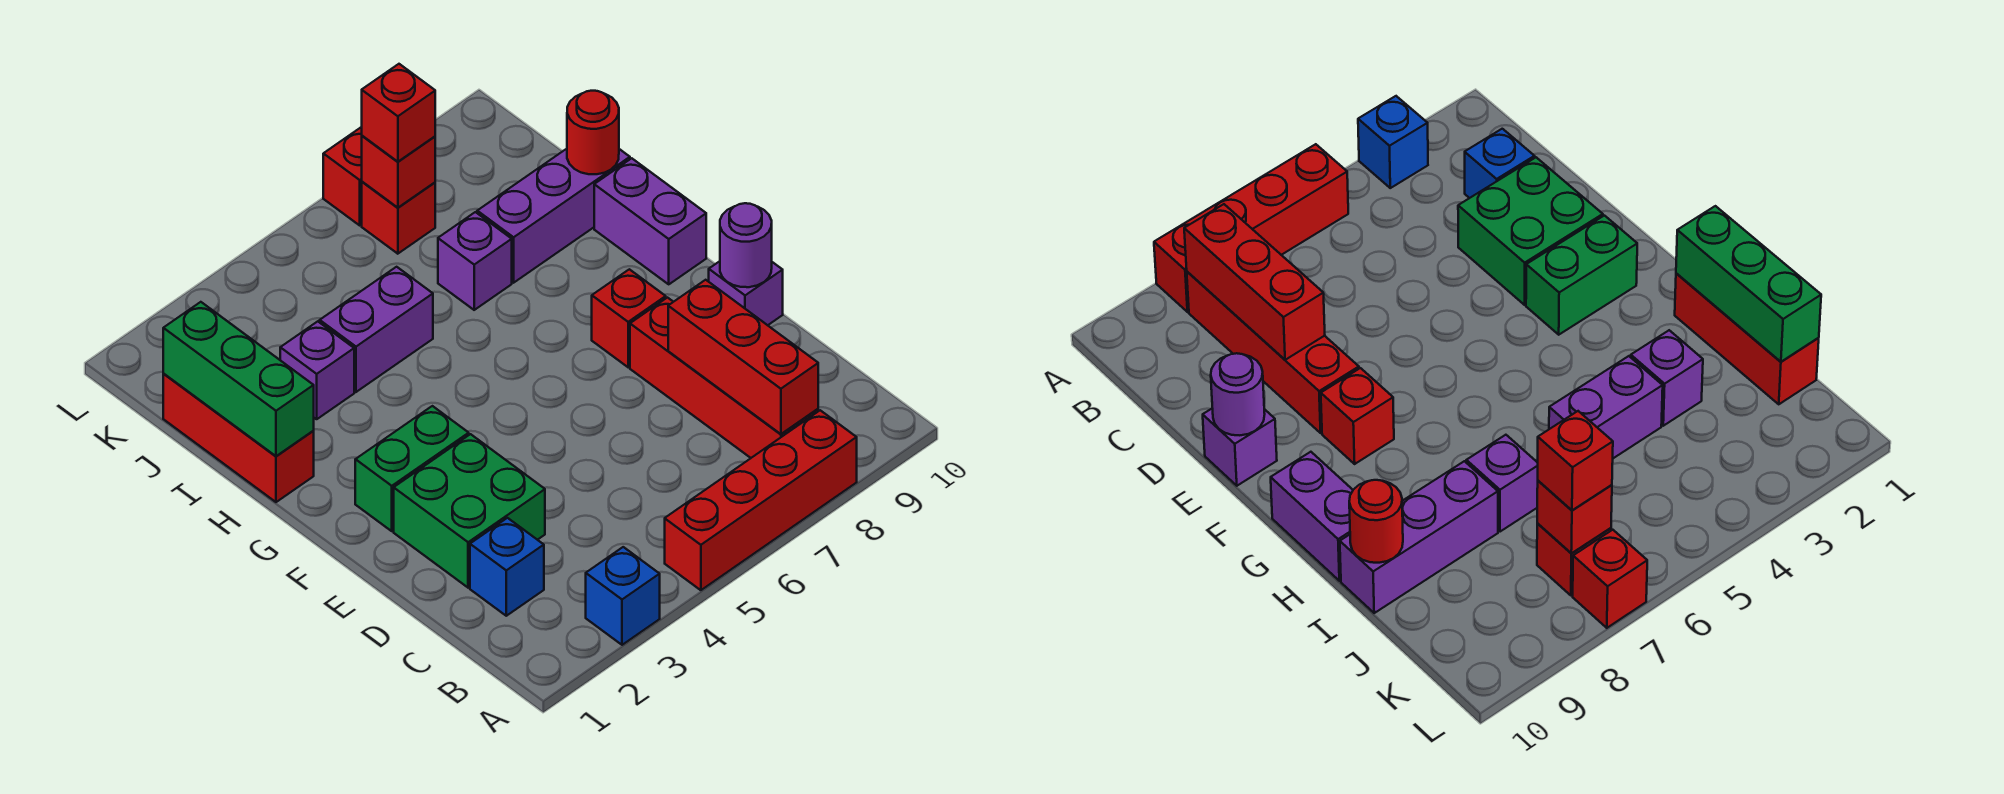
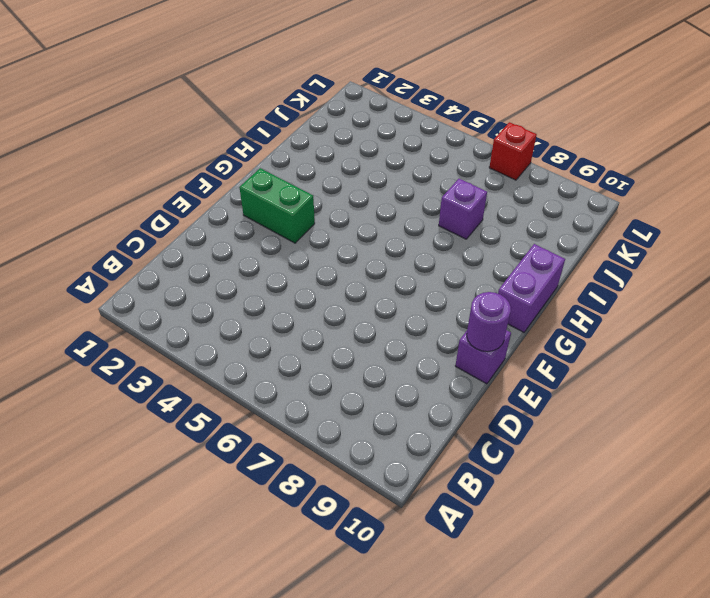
none -> blue brick A3 level 1
none -> red brick A5:A8 level 1
none -> red brick B8:E8 level 1

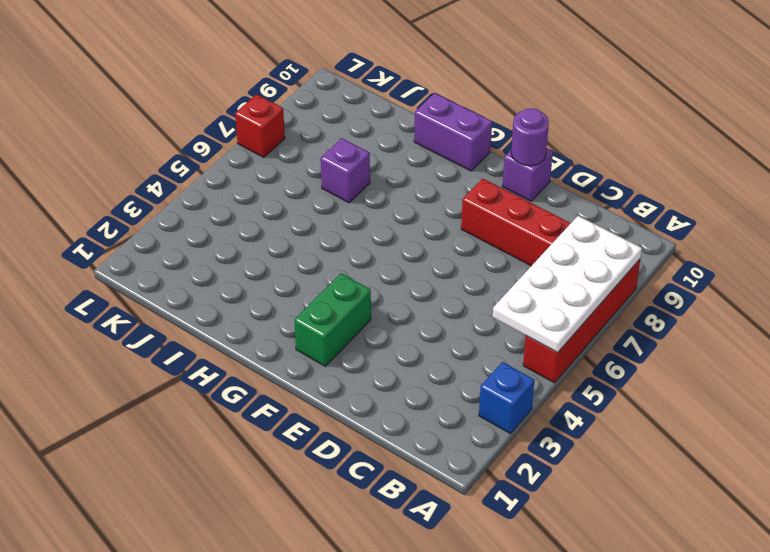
white plate A5:B8 level 2 -> red brick B8:D8 level 2
none -> blue brick C2 level 1
none -> green brick D2:E3 level 1
none -> red brick F8 level 1

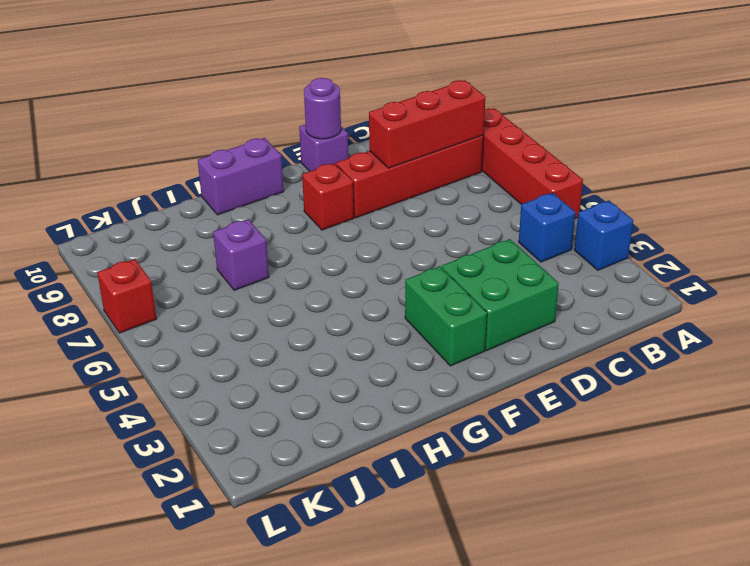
blue brick B4 level 1 -> blue brick C2 level 1
none -> red brick H1:J1 level 1
none -> purple brick I3 level 1
none -> purple brick I4:I5 level 1

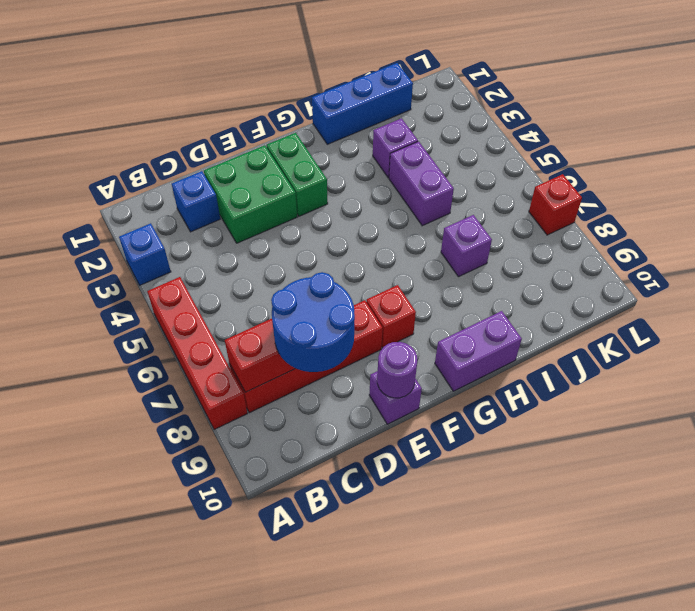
blue round brick C8:D9 level 3 -> none
blue brick H1:J1 level 1 -> red brick H1:J1 level 1
none -> purple brick I8:I10 level 1
none -> red brick K7 level 1
none -> green brick H1:J1 level 2

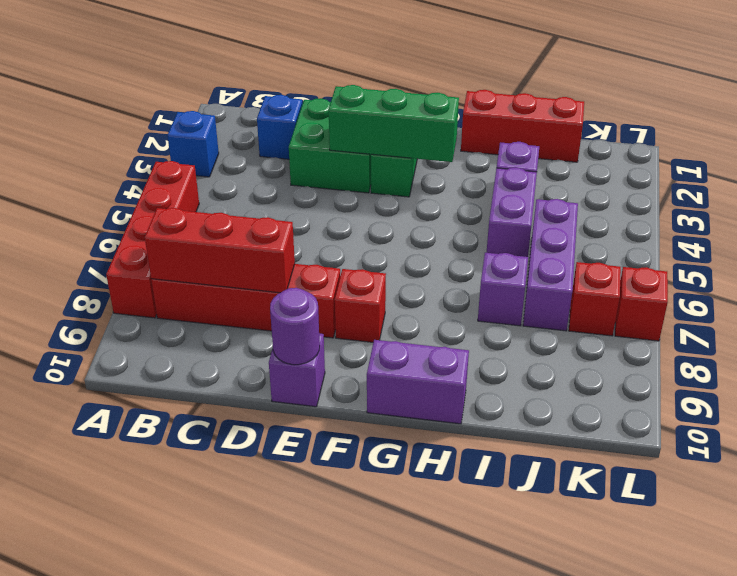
green brick E3:G3 level 2 -> green brick H1:J1 level 2
purple brick J5:J7 level 1 -> purple brick I8:I10 level 1
none -> red round brick I10 level 2
none -> red brick K7 level 2
none -> red brick K7 level 3

